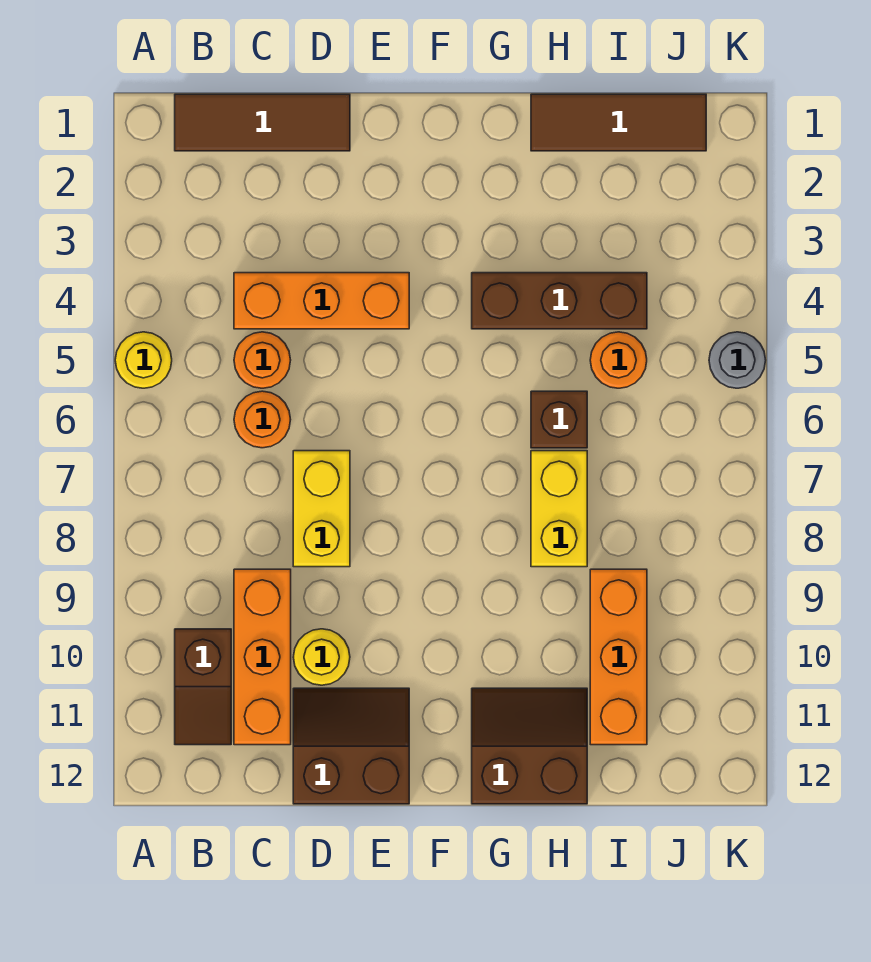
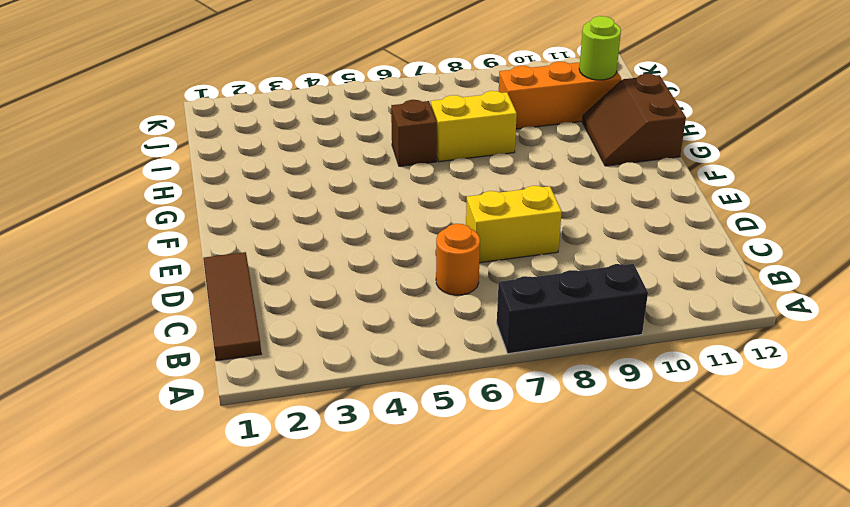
black brick A7:A9 level 1 -> none
lime round brick I11 level 2 -> none
none -> yellow round brick A5 level 1
none -> brown slope B10:B11 level 1 top 10
none -> orange brick C4:E4 level 1

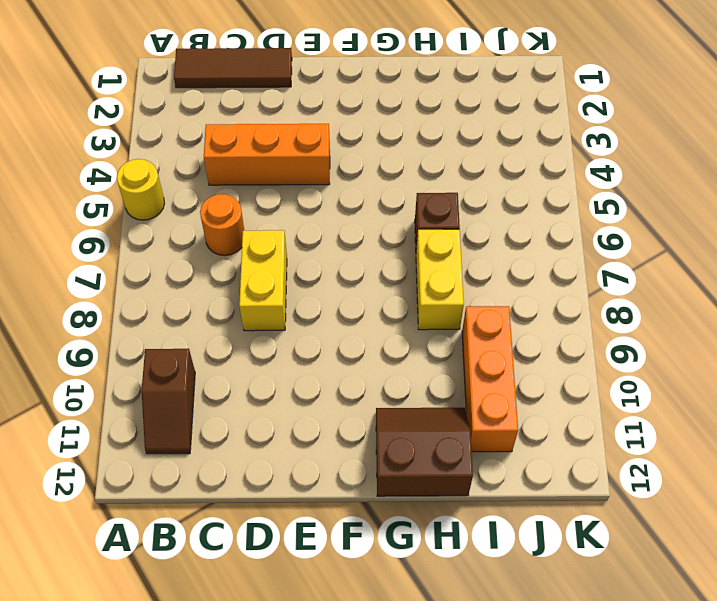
none -> orange round brick C5 level 1
none -> orange brick C9:C11 level 1
none -> yellow round brick D10 level 1

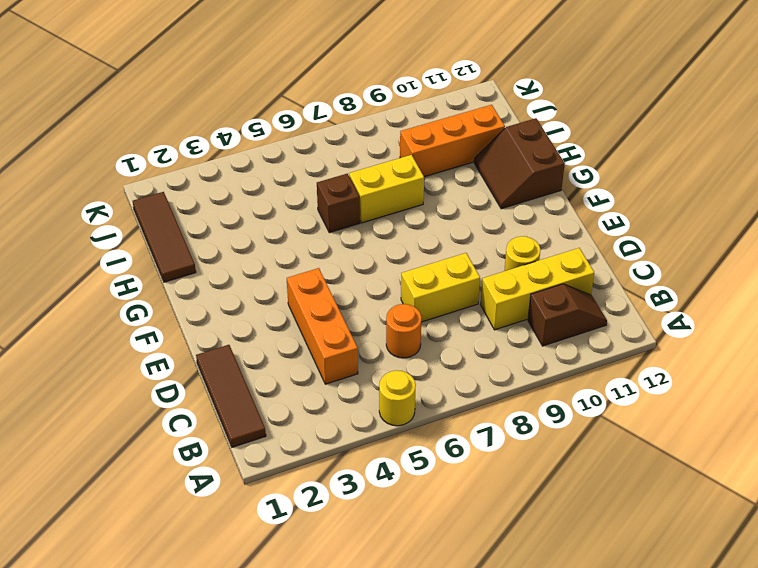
yellow brick C9:C11 level 1 -> orange brick C9:C11 level 1
none -> orange round brick C5 level 1
none -> brown slope D11:E12 level 1 top 12
none -> brown brick G4:I4 level 1

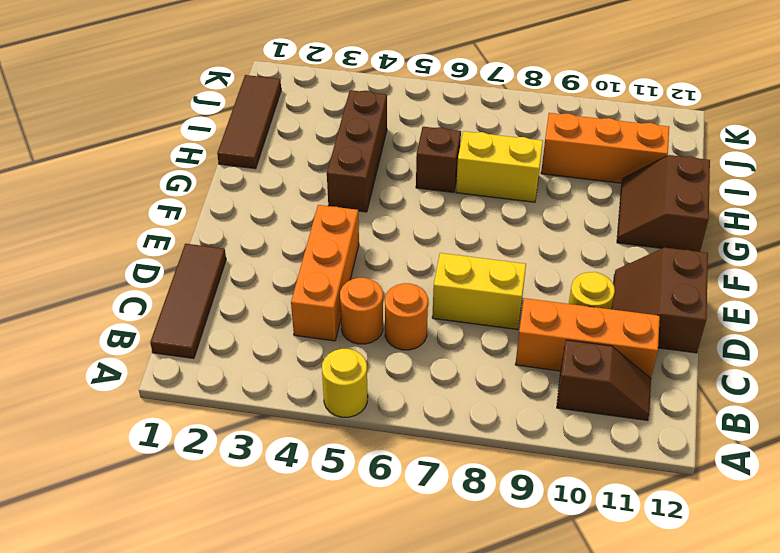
none -> orange round brick I5 level 1
none -> grey round brick K5 level 1

